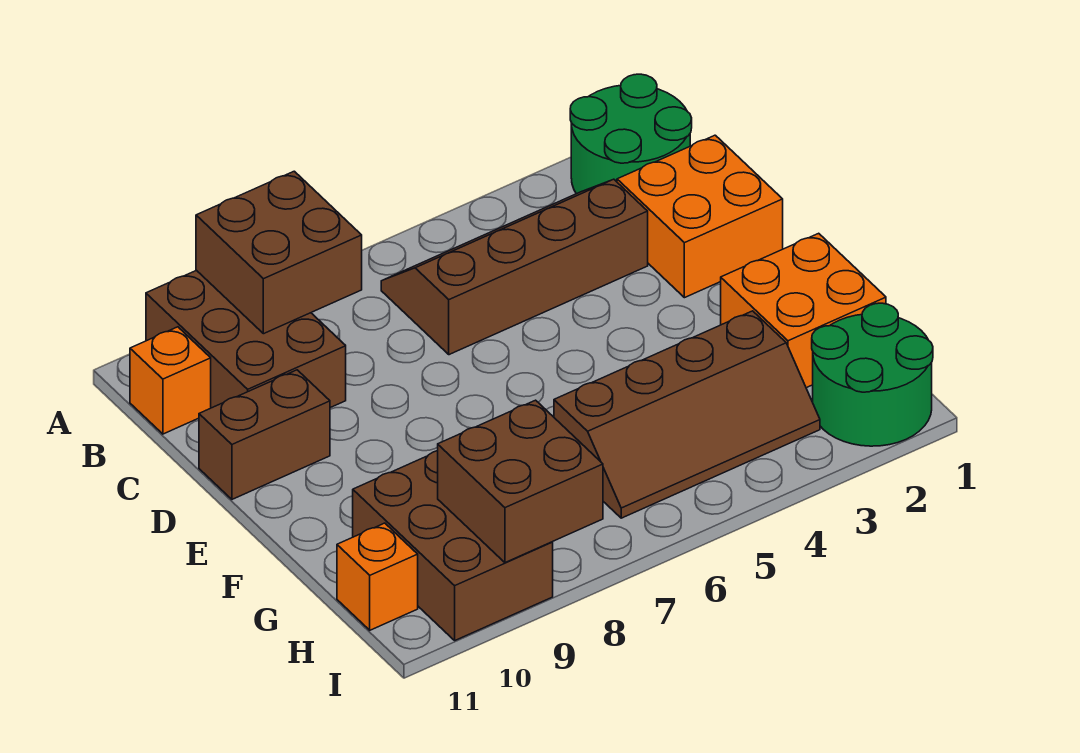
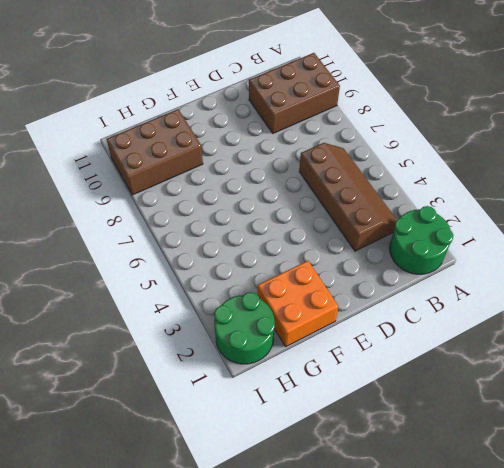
none -> orange brick B11 level 1
none -> orange brick C1:D2 level 1
none -> brown brick D10:D11 level 1

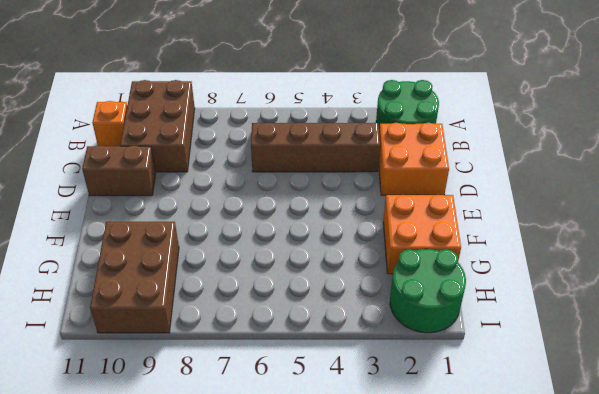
none -> brown slope G3:H6 level 1 top G
none -> orange brick H11 level 1
none -> brown brick A8:B9 level 2

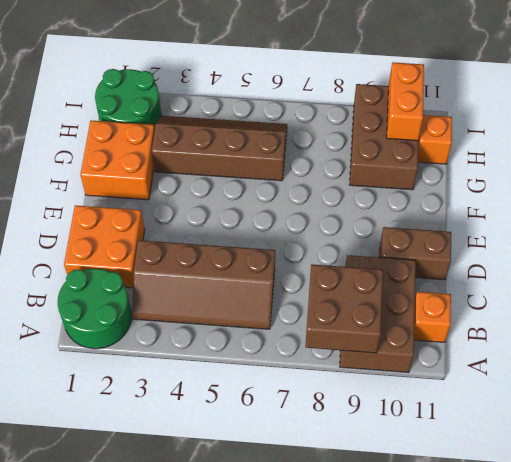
orange brick H10:I10 level 2 -> none
none -> brown brick H8:I9 level 2

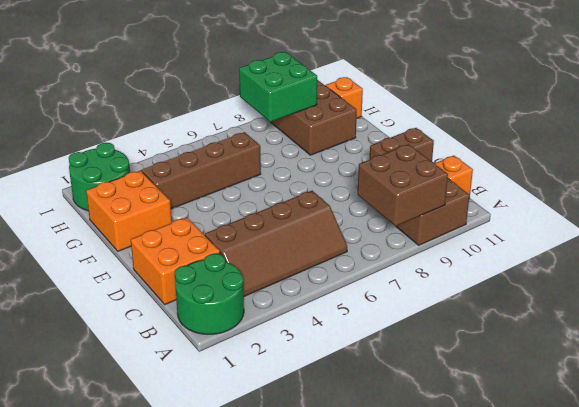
green brick H8:I9 level 2 -> brown brick H8:I9 level 2

